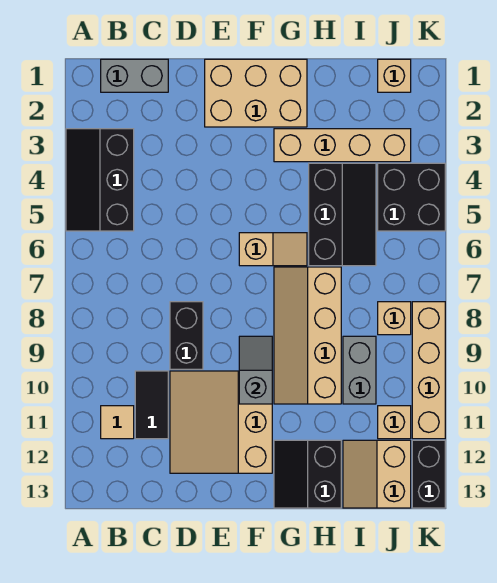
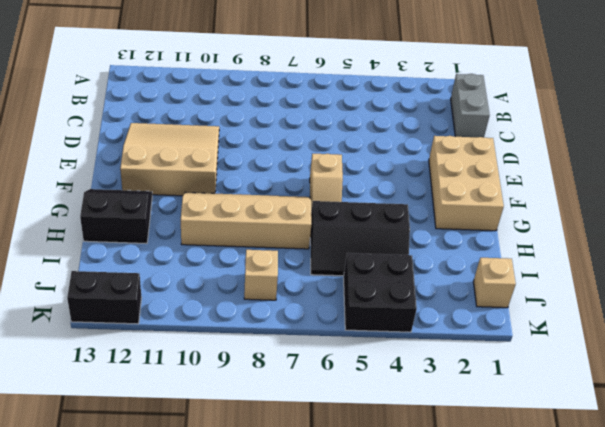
none -> black slope A3:B5 level 1 top B
none -> tan tile B11 level 1
none -> black tile C10:C11 level 1

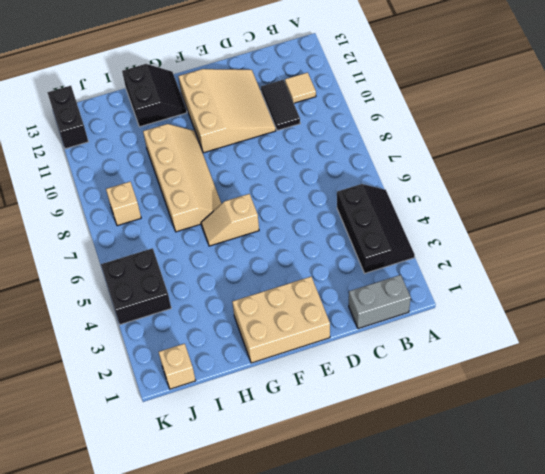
none -> black brick D8:D9 level 1
none -> tan brick G3:J3 level 1
none -> black slope H4:I6 level 1 top H

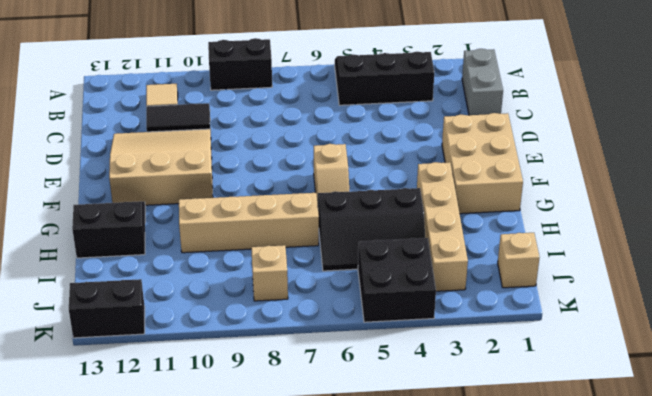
black brick A8:A9 level 1 -> black brick D8:D9 level 1
none -> grey brick I9:I10 level 1
none -> tan slope I12:J13 level 1 top J
none -> tan brick J11 level 1

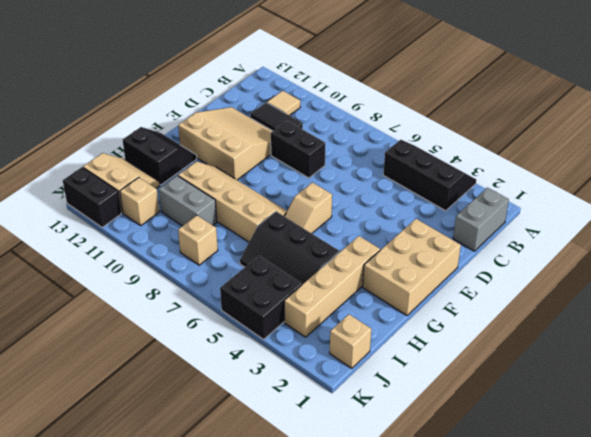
none -> tan brick K8:K11 level 1
none -> grey slope F9:F10 level 2 top 10

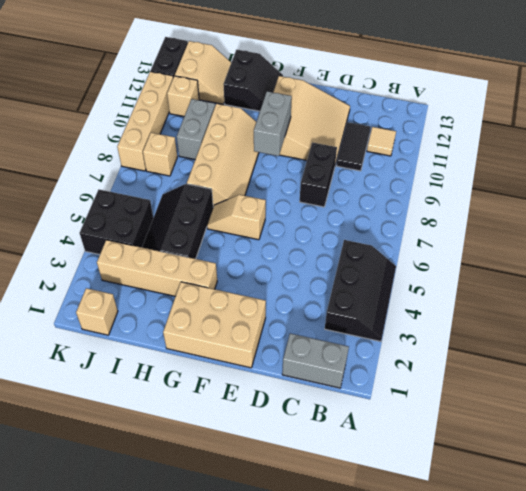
grey brick F9:F10 level 2 -> grey slope F9:F10 level 2 top 10

